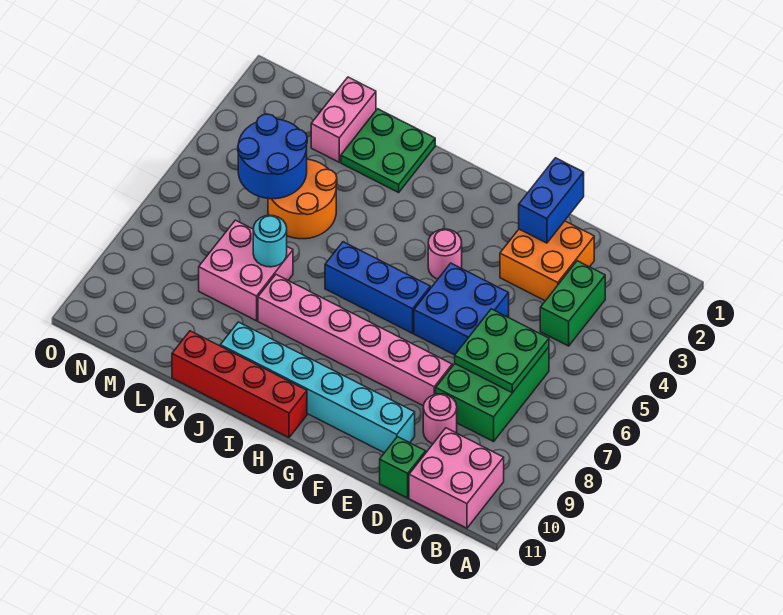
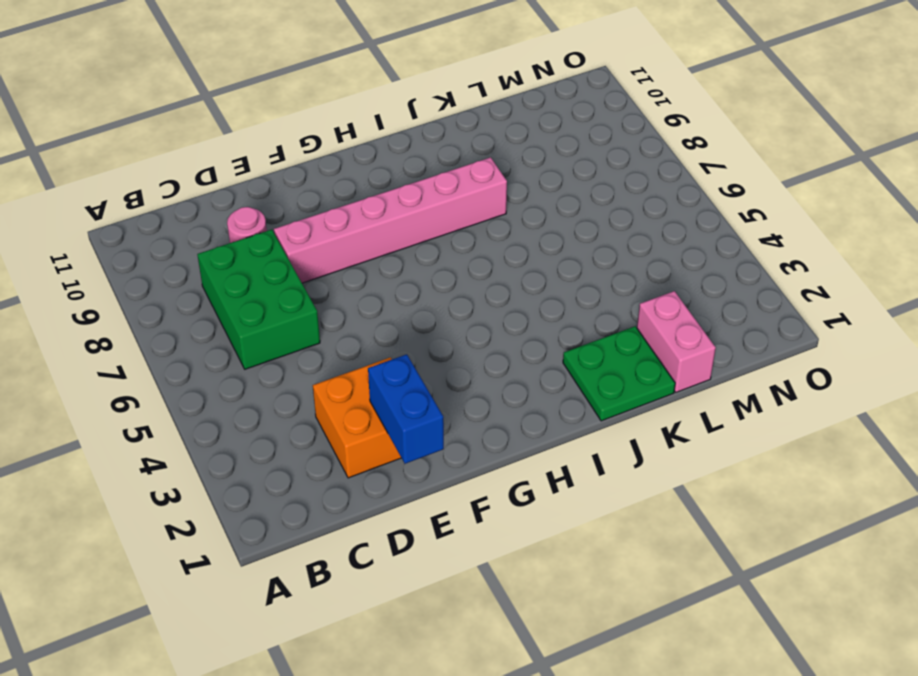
none -> pink brick B10:C11 level 1
none -> green brick C3:C4 level 1
none -> green brick D11 level 1

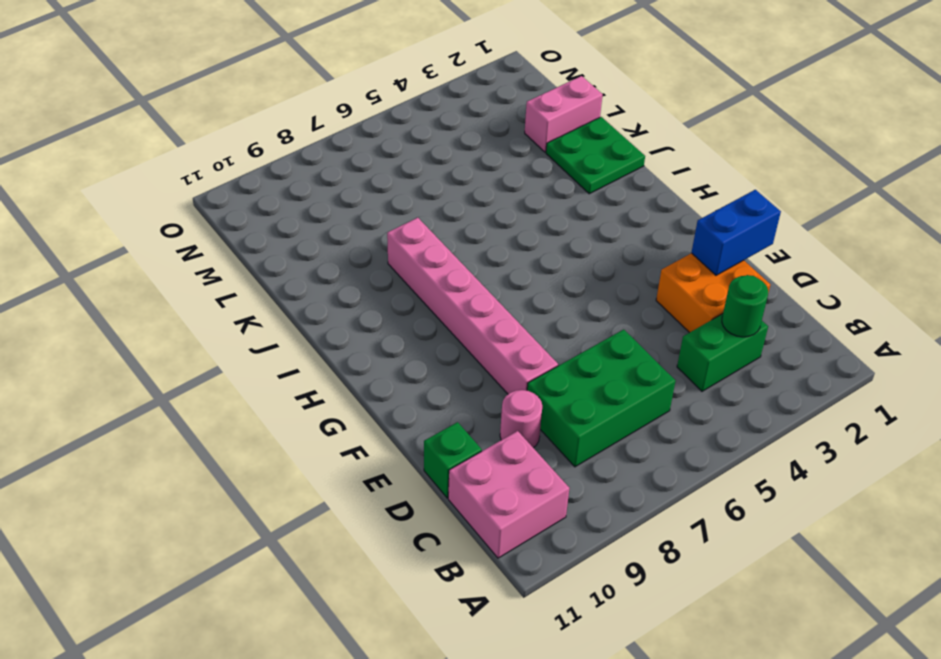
green round brick C3 level 2 -> none
none -> blue brick E5:F6 level 1
none -> cyan brick E10:J10 level 1
none -> pink round brick G4 level 1

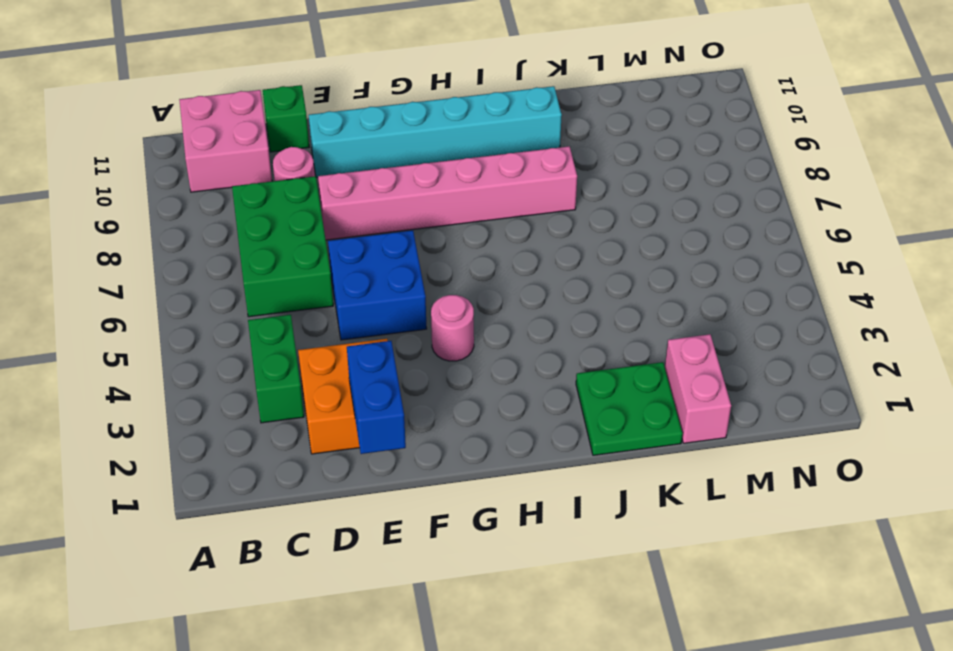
none -> blue brick G6:I6 level 1
none -> red brick H11:K11 level 1
none -> orange round brick K4:L5 level 1

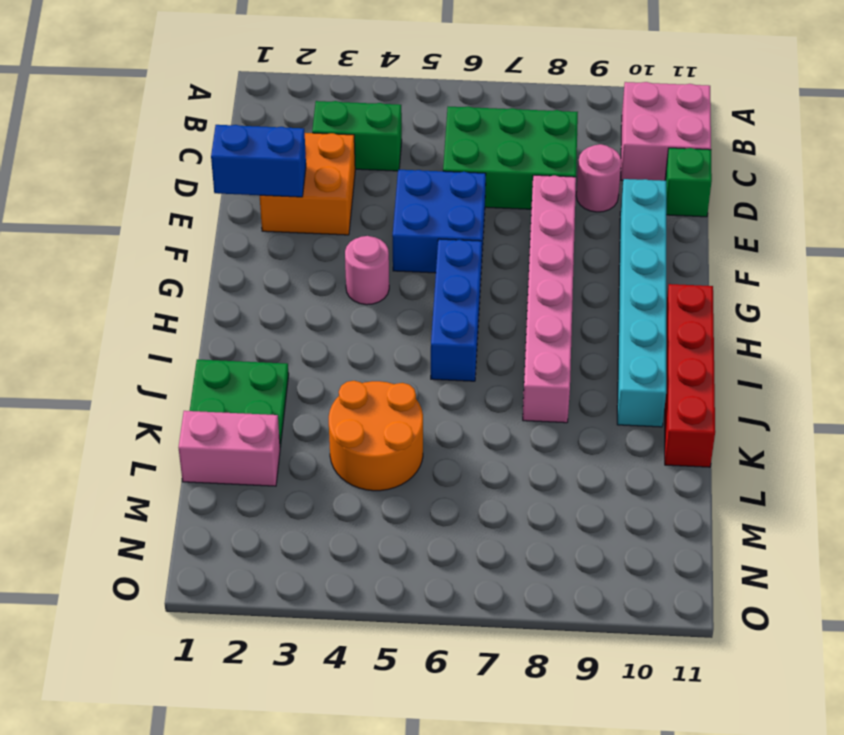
none -> pink brick K7:L8 level 1
none -> green plate C6:D7 level 2
none -> cyan round brick K7 level 2

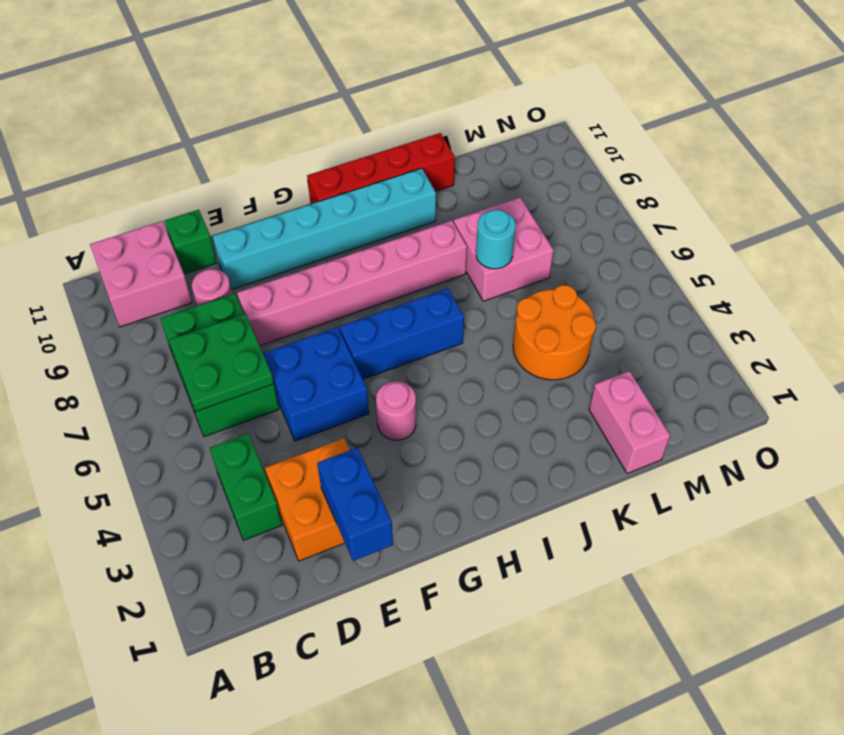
none -> green plate J1:K2 level 1
none -> blue round brick L4:M5 level 2

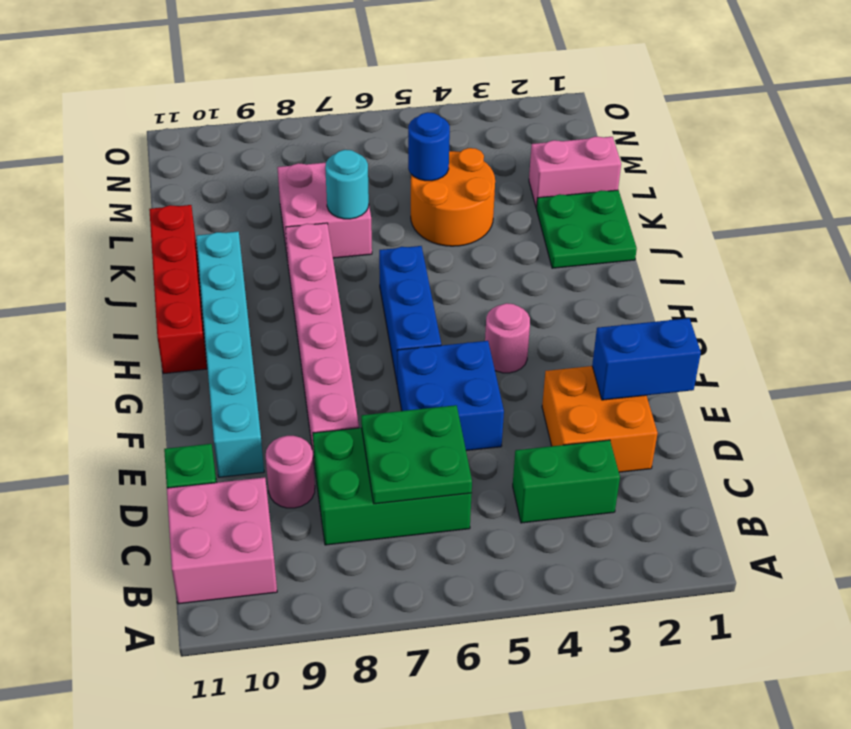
blue round brick L5 level 2 -> blue round brick L4:M5 level 2

